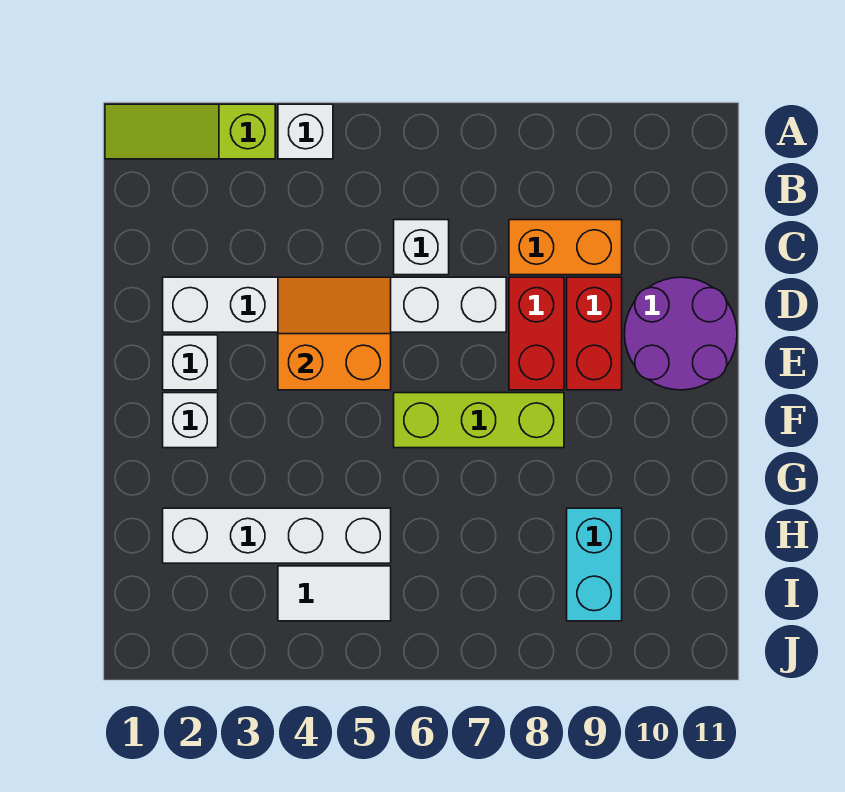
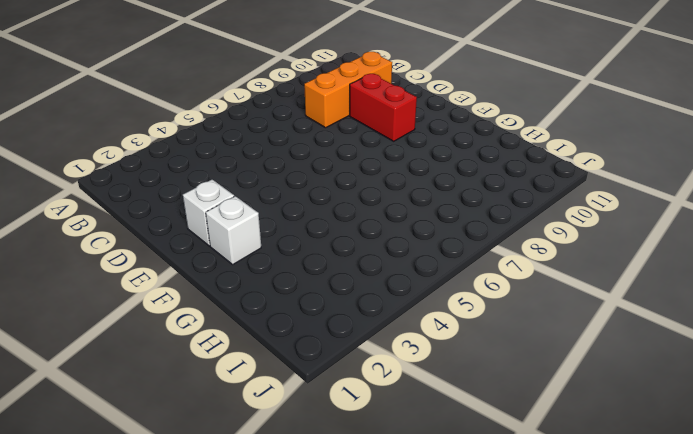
orange brick C8:C10 level 1 -> orange brick C8:C9 level 1
none -> lime slope A1:A3 level 1 top 3
none -> white brick A4 level 1
none -> white brick C6 level 1

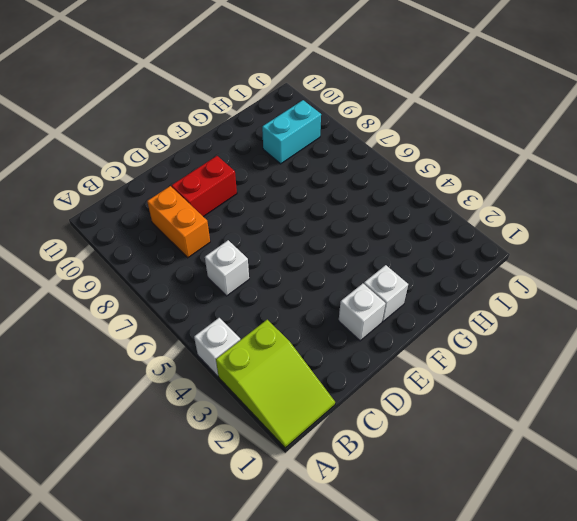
lime slope A1:B3 level 1 top 3 -> lime slope A1:A3 level 1 top 3
none -> white brick D2:D7 level 1
none -> red brick D8:E8 level 1
none -> purple round brick D10:E11 level 1

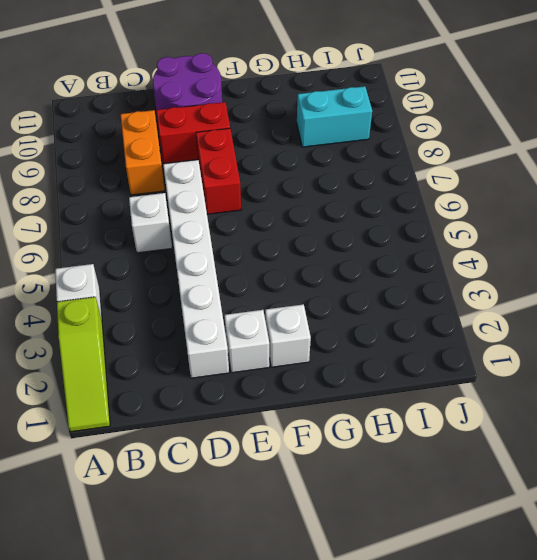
red brick E7:E8 level 1 -> red brick D8:E8 level 1
none -> lime brick F6:F8 level 1
none -> white brick H2:H5 level 1
none -> white tile I4:I5 level 1

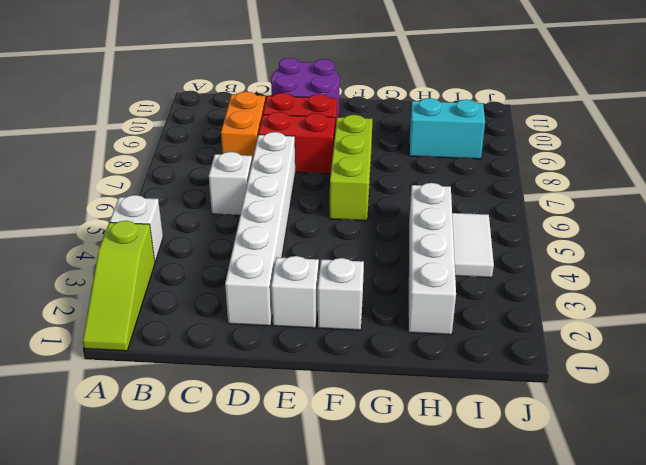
none -> orange slope D4:E5 level 2 top E

